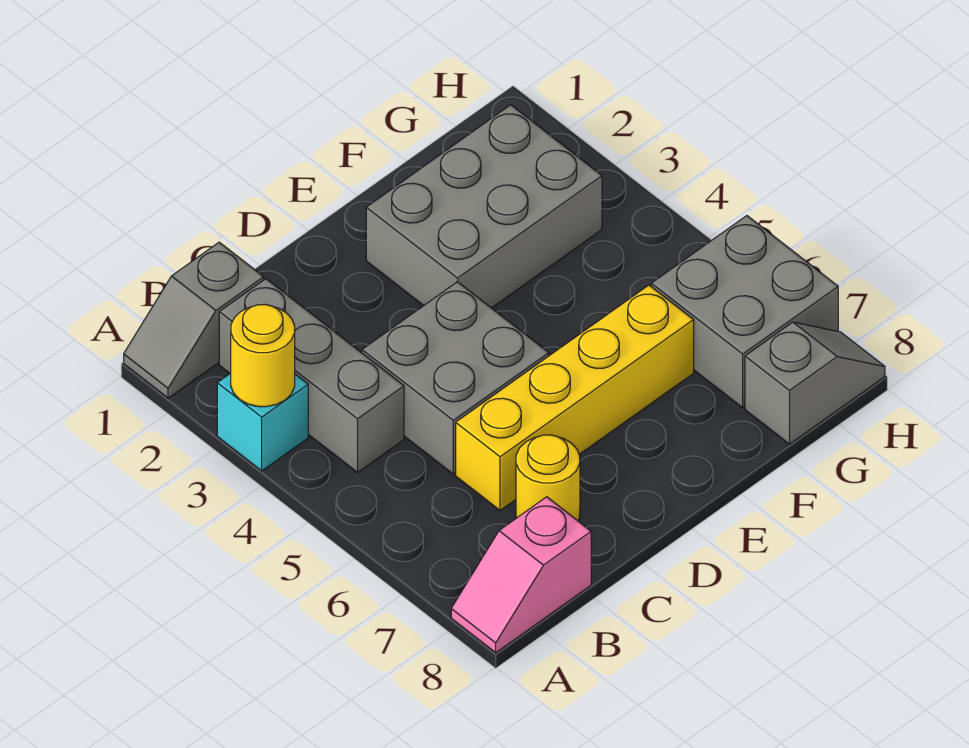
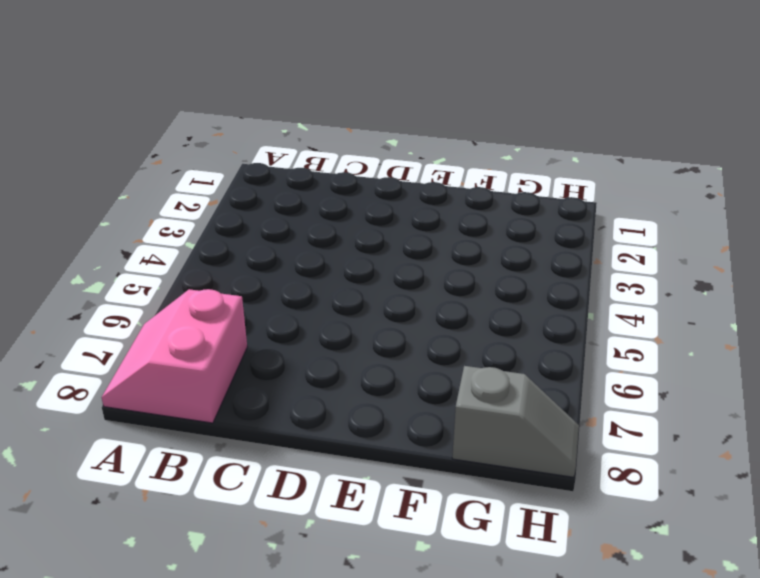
pink slope A7:B8 level 1 top B -> pink slope A8:B8 level 1 top B
none -> grey slope A1:B1 level 1 top B
none -> cyan brick A3 level 1

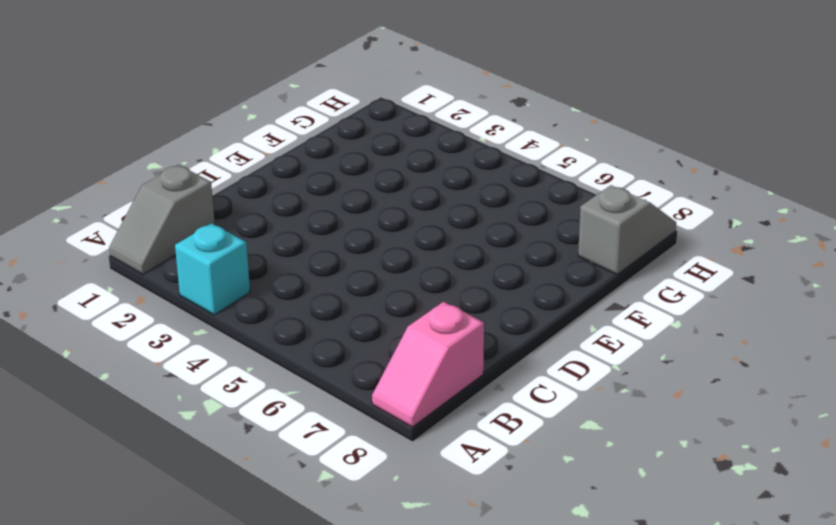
none -> grey brick B2:B4 level 1
none -> grey brick C4:D5 level 1

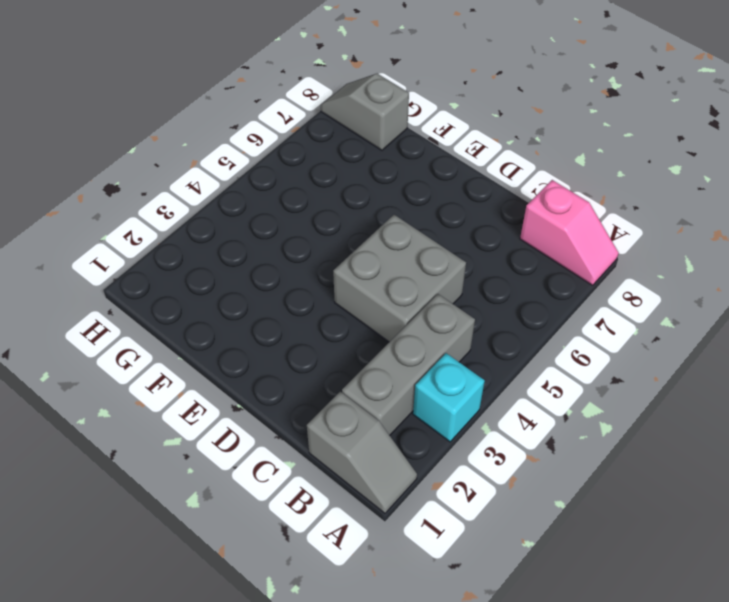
none -> yellow brick C6:F6 level 1
none -> yellow round brick C7 level 1

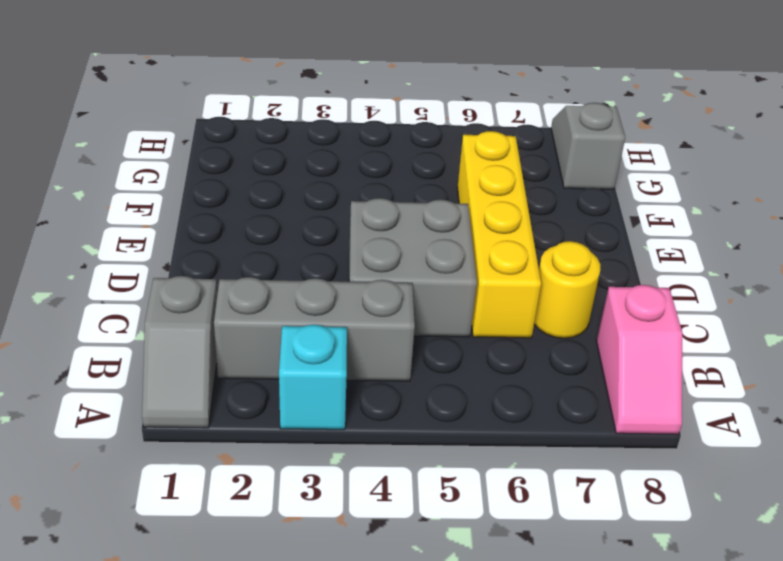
none -> grey brick E2:G3 level 1
none -> grey brick G6:H7 level 1

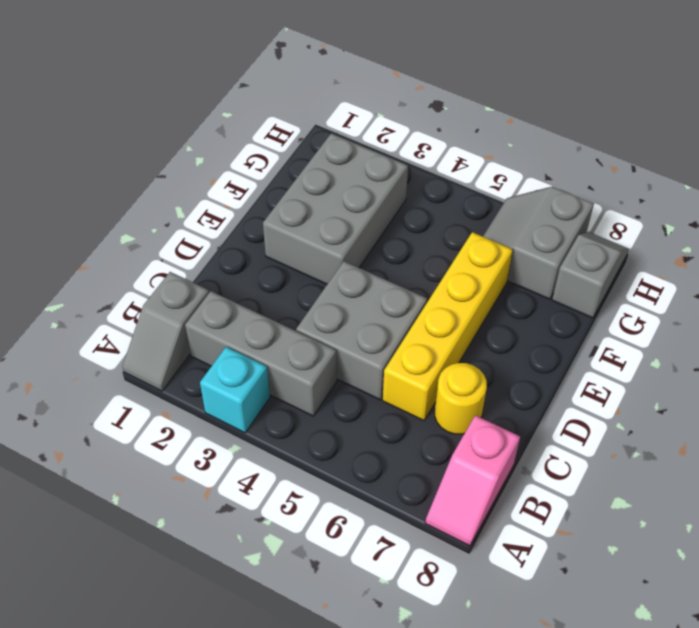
grey slope G6:H7 level 1 top 7 -> grey brick G6:H7 level 1
none -> yellow round brick A3 level 2

